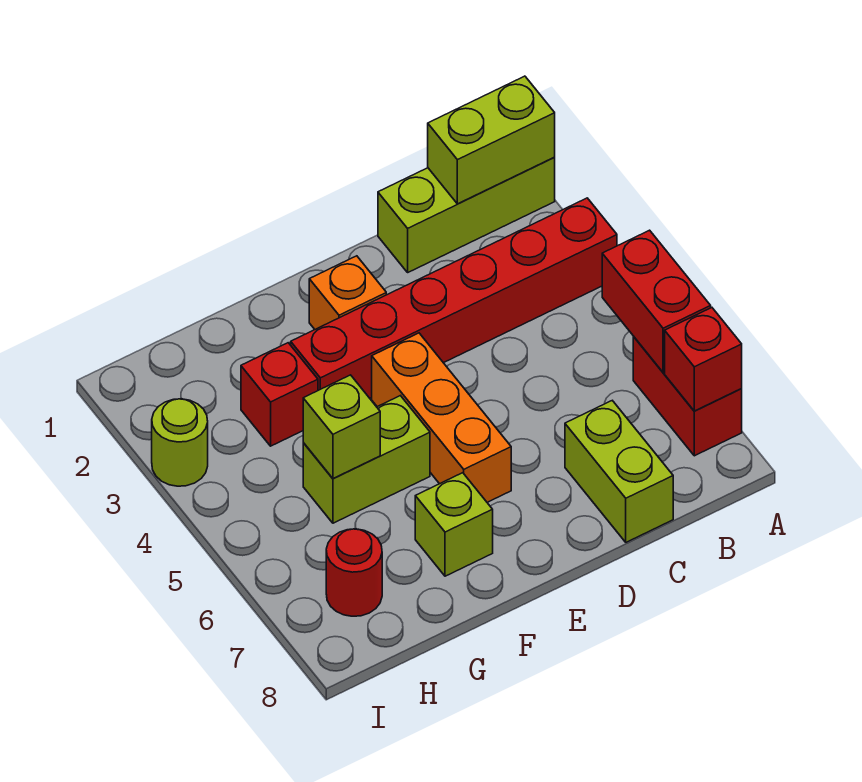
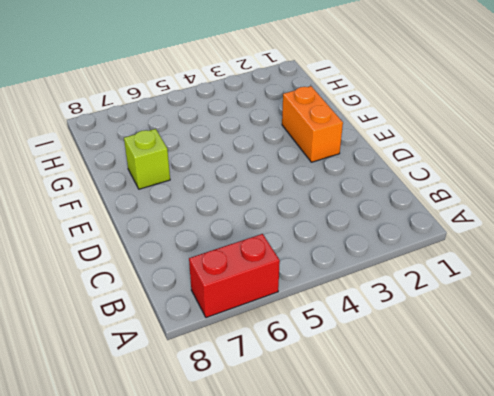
orange brick E2:F2 level 1 -> orange brick E2 level 1
none -> lime brick A1:C1 level 1
none -> red brick A3:F3 level 1
none -> lime brick C7:C8 level 1

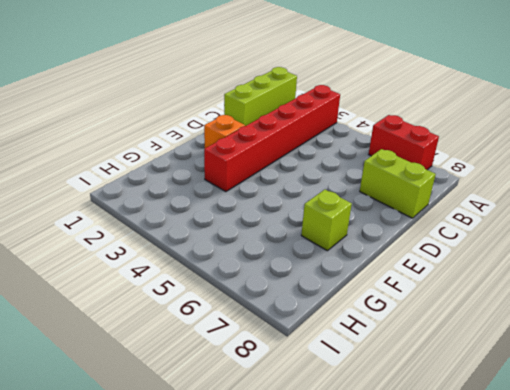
none -> orange brick E4:E6 level 1
none -> lime brick F5:G5 level 1
none -> red brick G3 level 1

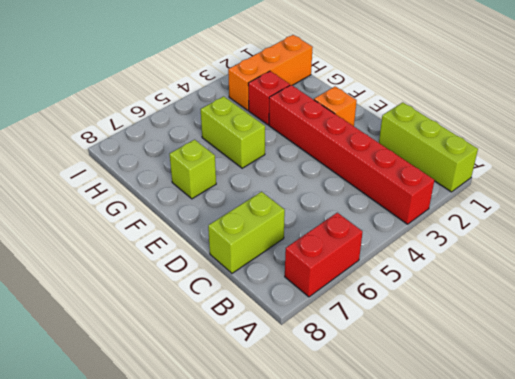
orange brick H1:H3 level 1 -> orange brick E4:E6 level 1
none -> red round brick H7 level 1
none -> lime round brick I3 level 1
none -> lime brick A1:B1 level 2

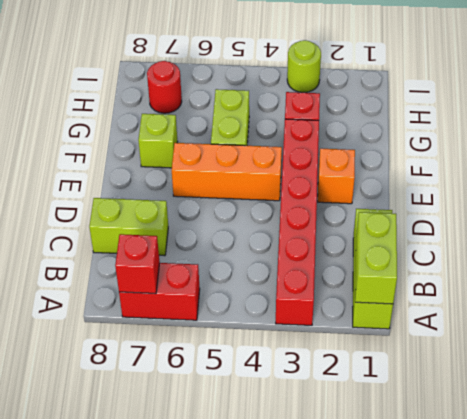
none -> red brick A5:A6 level 2
none -> lime brick G5 level 2

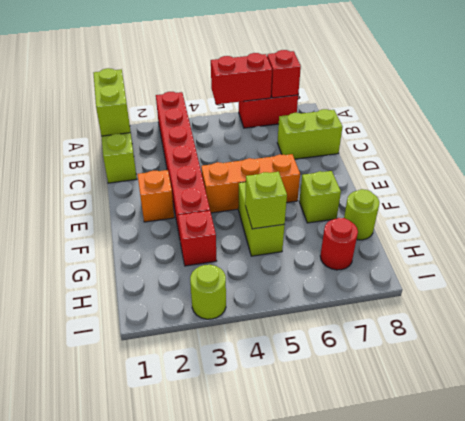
lime round brick G8 level 1 -> none

